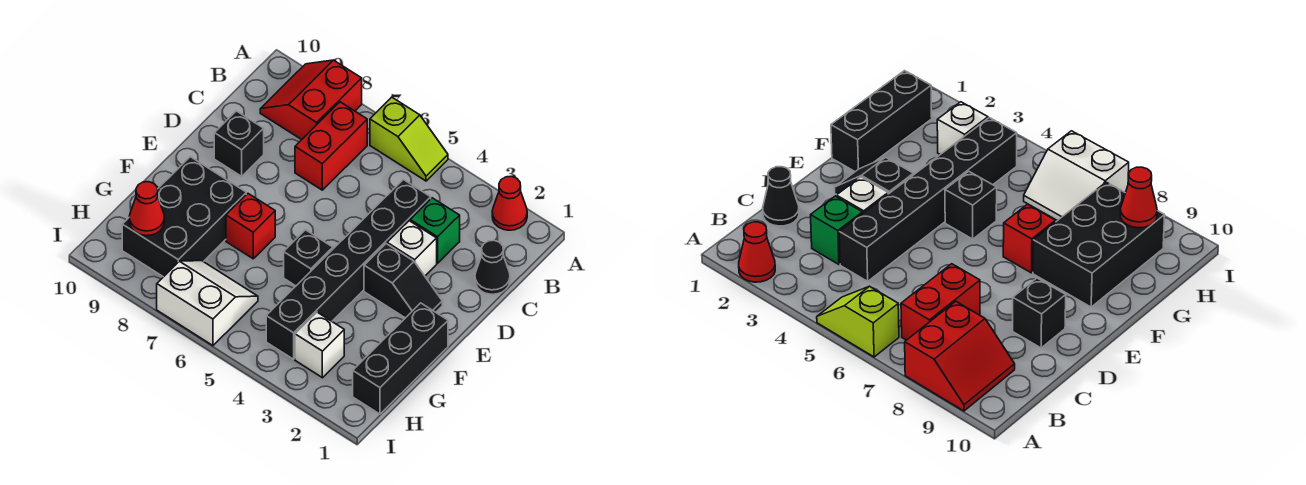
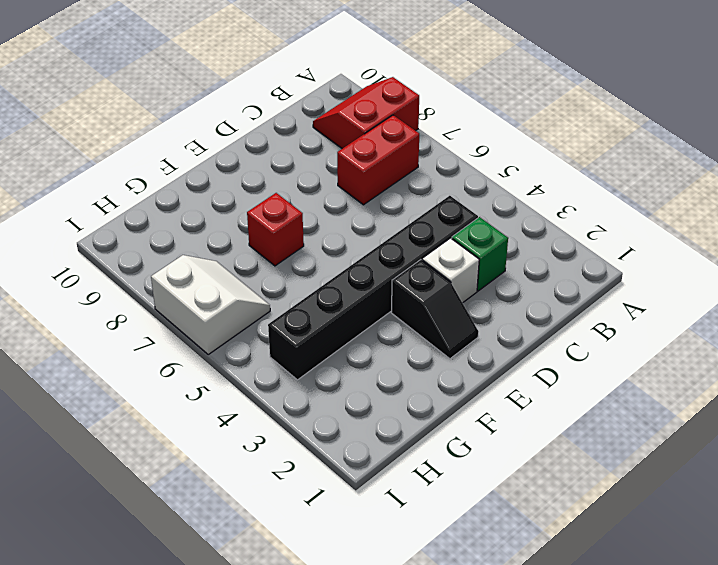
none -> red cone A2 level 1
none -> lime slope A5:A6 level 1 top 6
none -> black cone C1 level 1

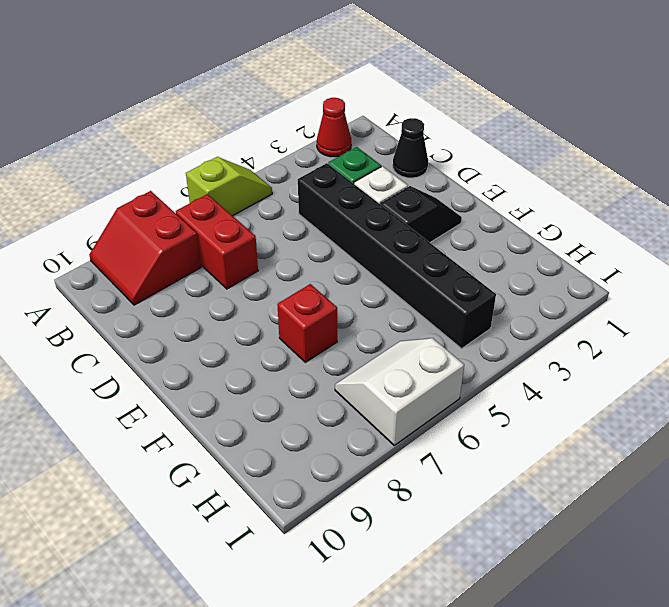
none -> black brick D9 level 1
none -> black brick F1:H1 level 1
none -> black brick F5 level 1

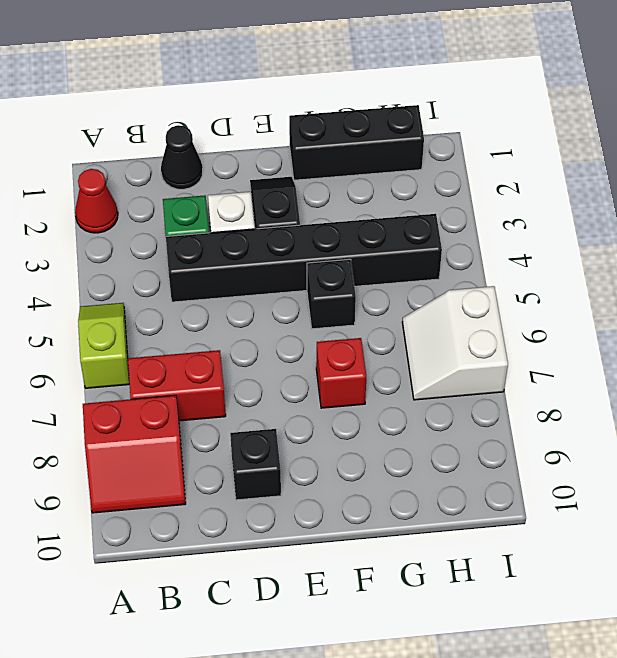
none -> black brick F8:H9 level 1
none -> white brick H3 level 1
none -> red cone H9 level 2

